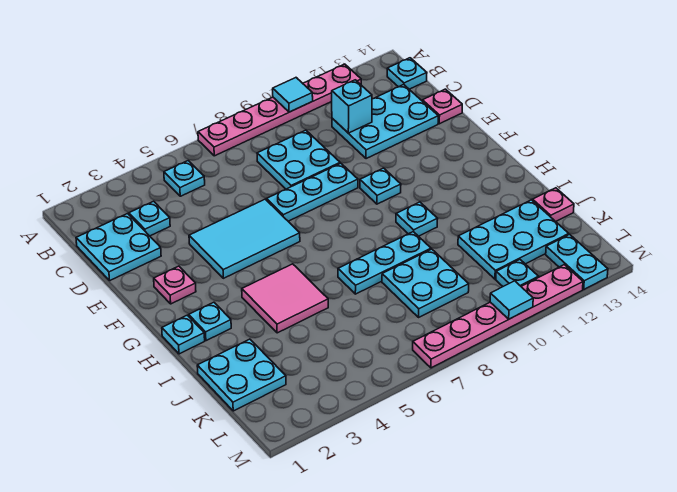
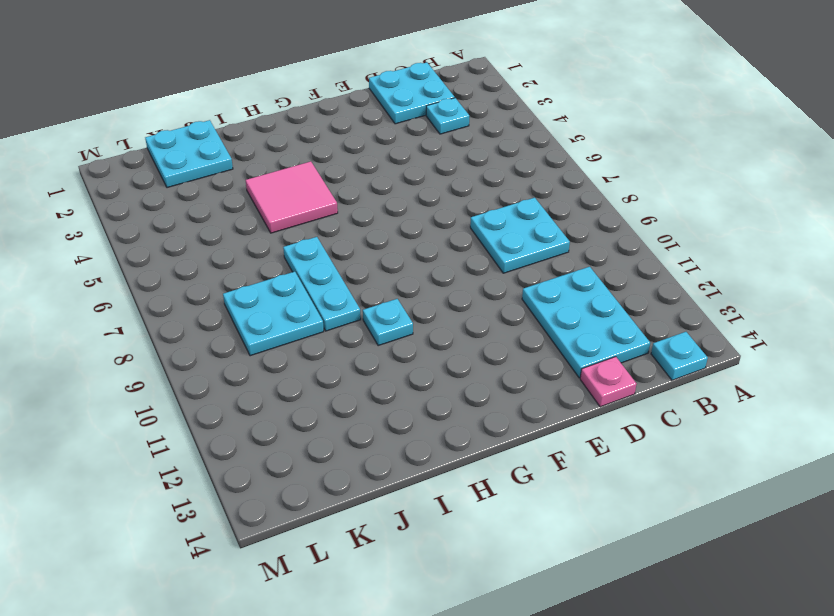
none -> pink plate A7:A12 level 1
none -> cyan plate B5 level 1
none -> cyan tile E4:F6 level 1

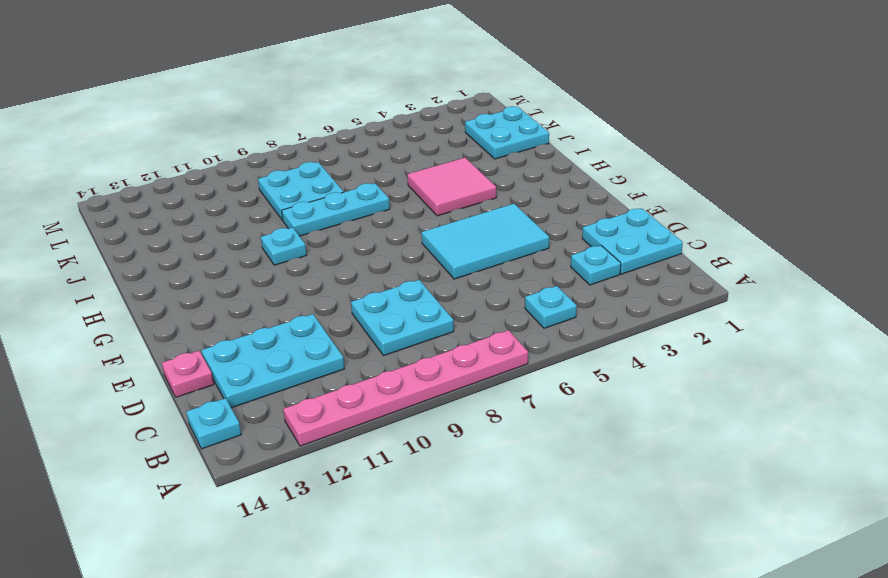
none -> cyan plate E7:E9 level 1
none -> pink plate F2 level 1
none -> cyan plate F10 level 1

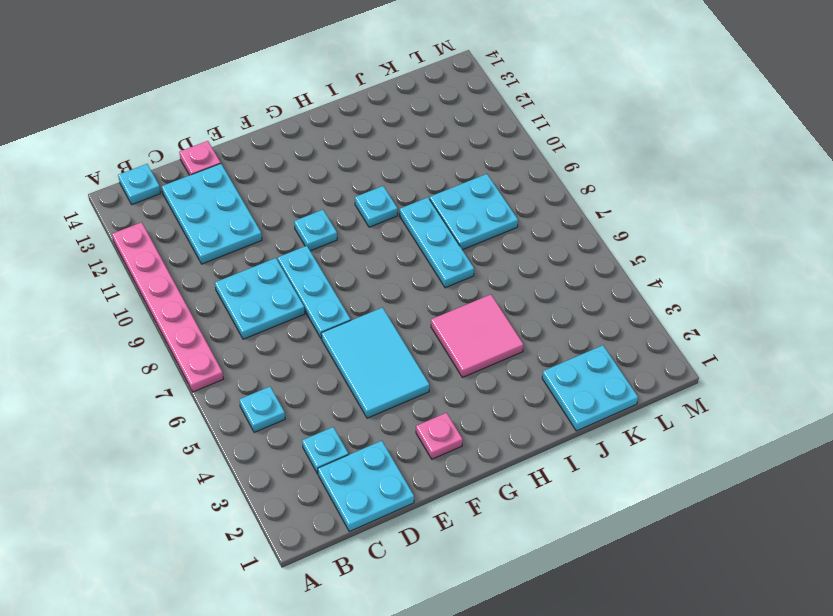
none -> cyan plate H1 level 1
none -> cyan plate H2 level 1
none -> cyan plate J11:K13 level 1

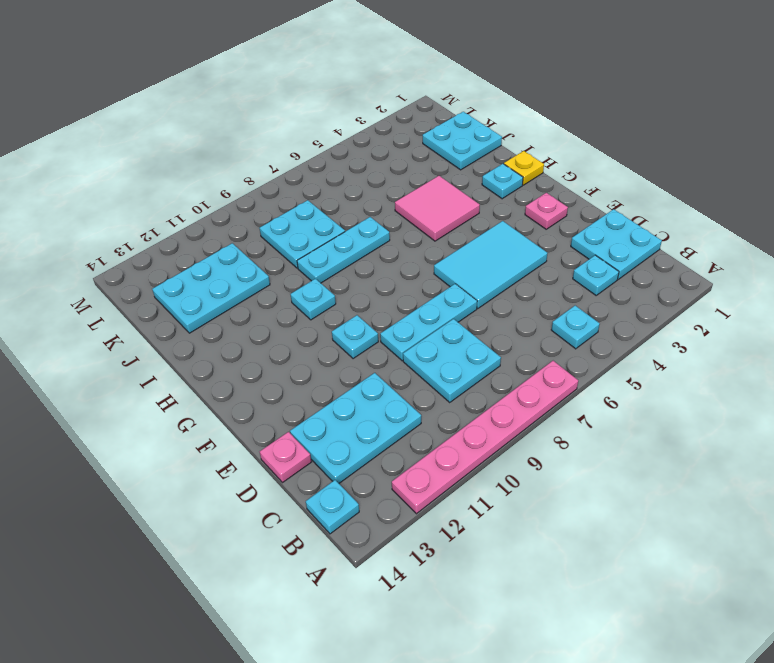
yellow plate H1 level 1 -> cyan plate H1 level 1
none -> pink plate J14 level 1
none -> cyan plate L11 level 1
none -> cyan plate L13:M13 level 1

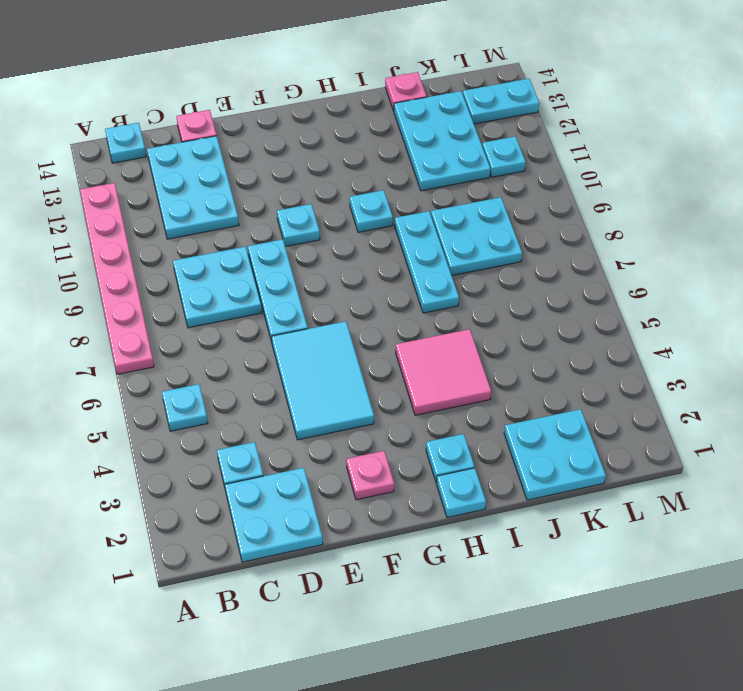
none -> pink plate M7:M12 level 1
none -> cyan tile A10 level 2
none -> cyan brick C11 level 2

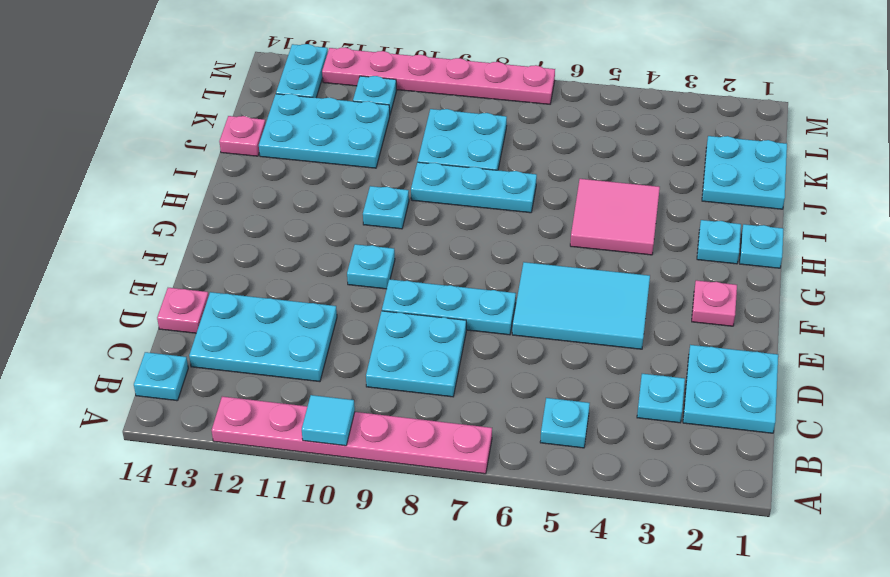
none -> cyan brick C11 level 2
none -> cyan tile M10 level 2

